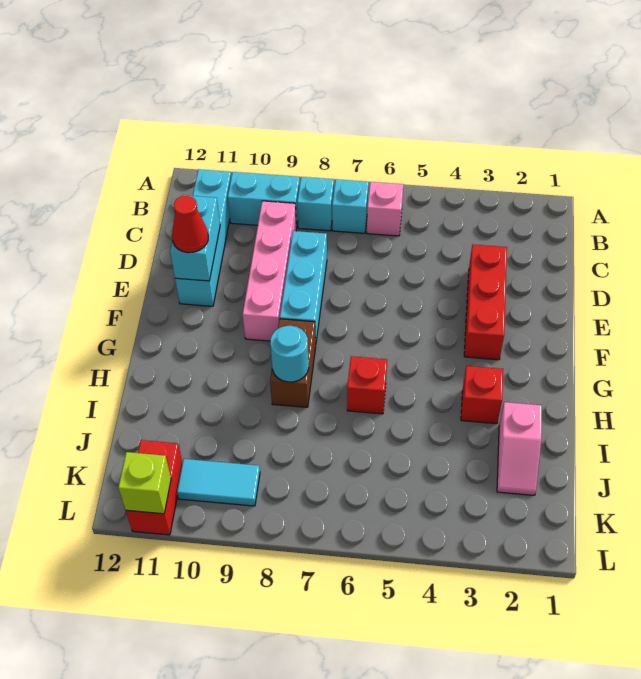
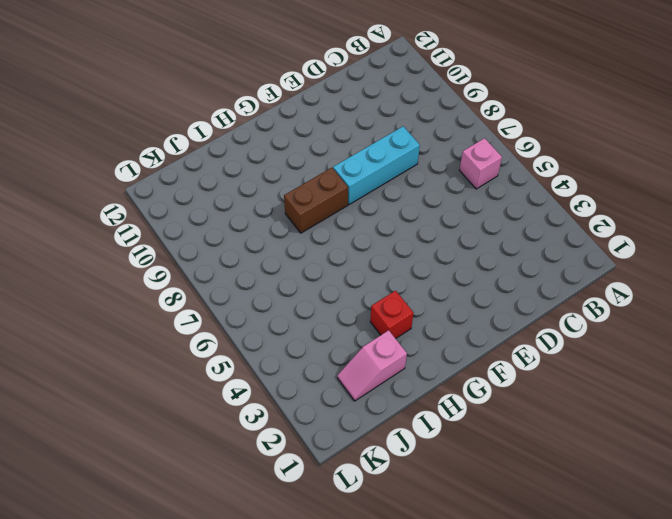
none -> cyan brick B7 level 1
none -> cyan brick B8 level 1
none -> cyan brick B9:B10 level 1

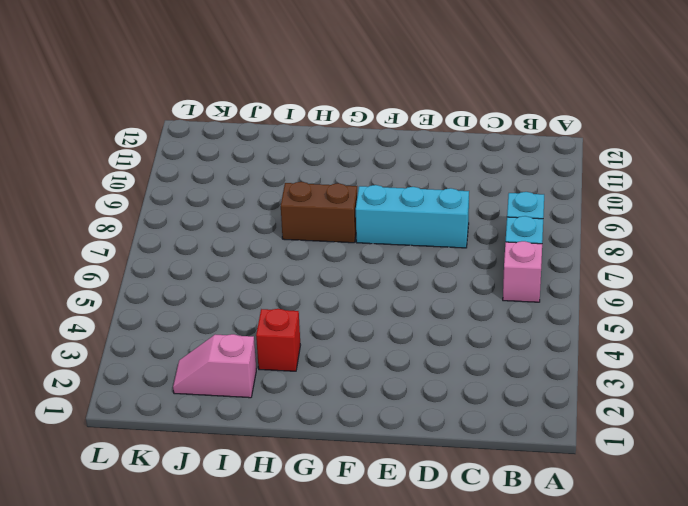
none -> cyan brick B9:B10 level 1
none -> cyan brick B11:E11 level 1
none -> pink brick C9:F9 level 1

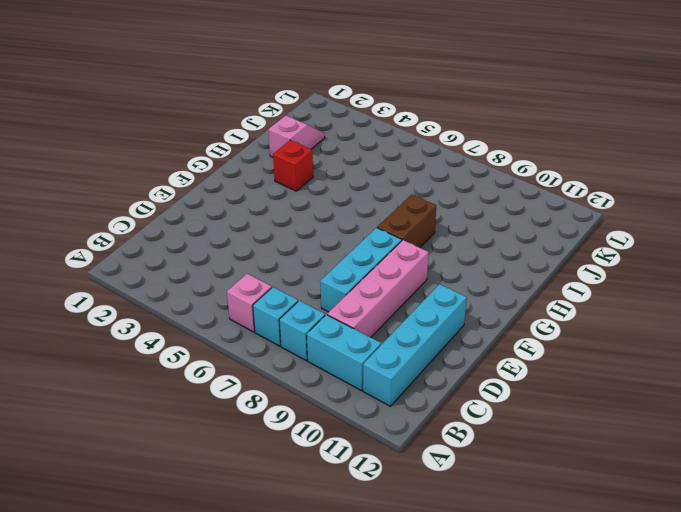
none -> red brick D3:F3 level 1
none -> red brick H6 level 1
none -> cyan tile K9:K10 level 1

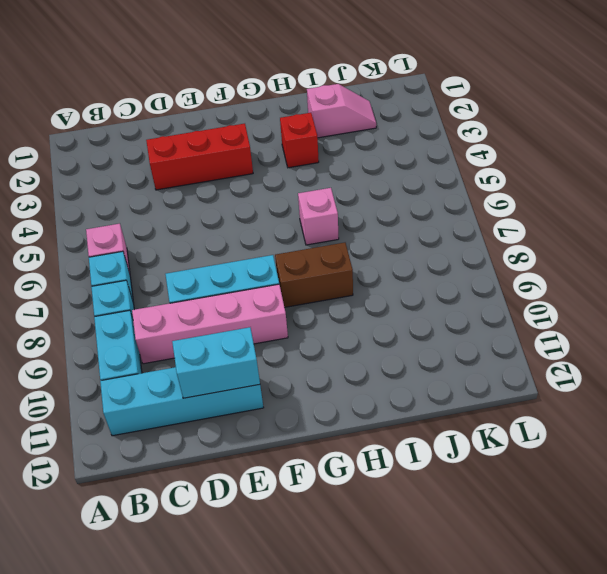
pink brick H6 level 1 -> red brick H6 level 1
none -> cyan tile K9:K10 level 1
none -> red brick K11:L11 level 1
none -> cyan round brick H8 level 2

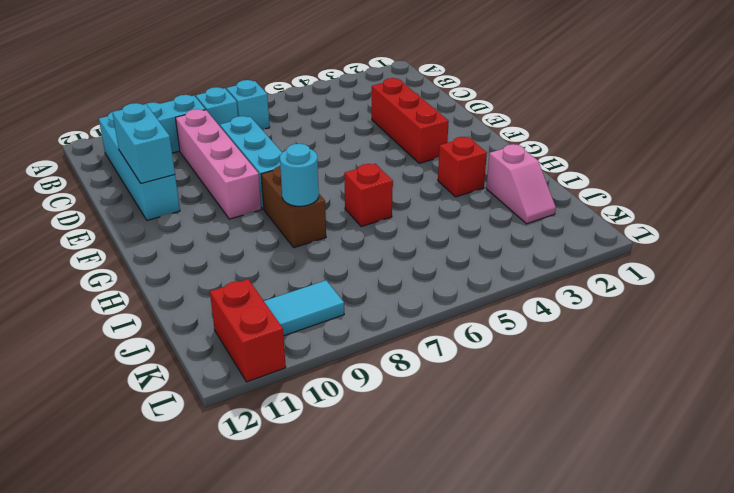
none -> pink brick B6 level 1
none -> lime brick L11 level 2
none -> red cone E11 level 3

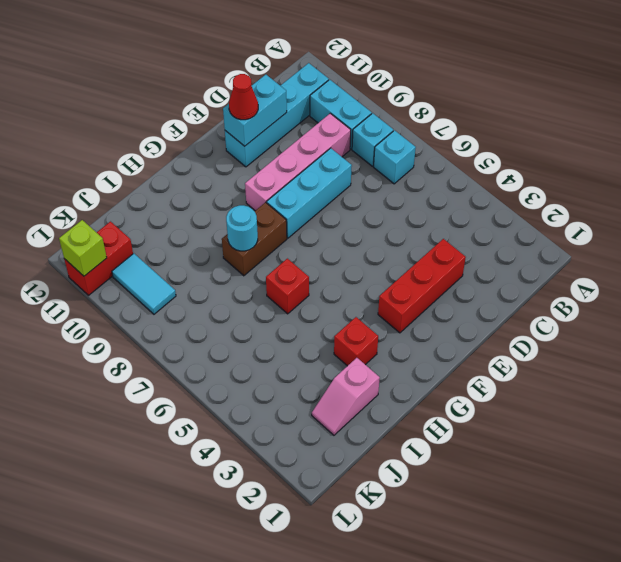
none -> pink brick B6 level 1

